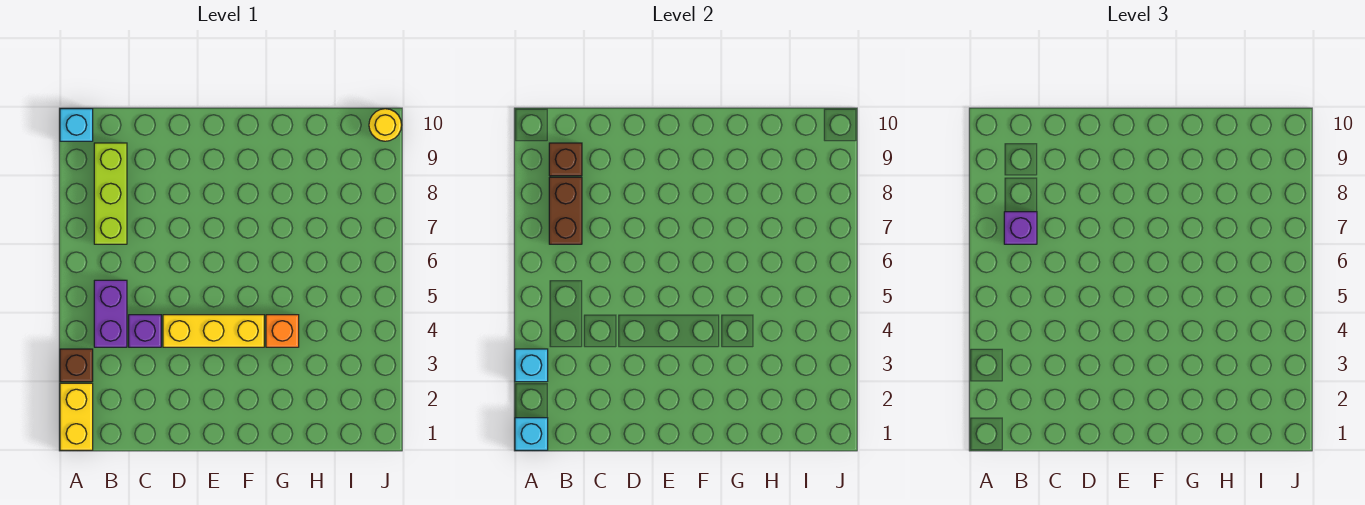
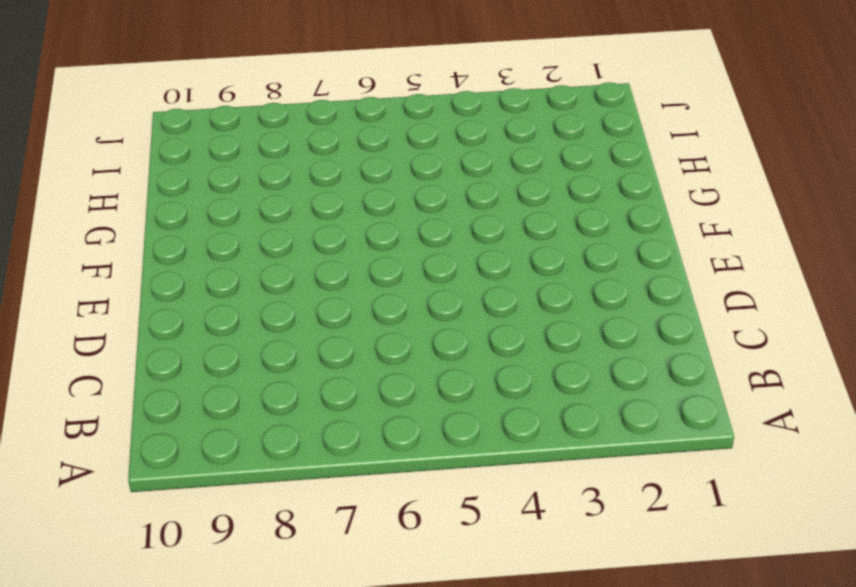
none -> yellow brick A1:A2 level 1
none -> brown brick A3 level 1
none -> cyan brick A10 level 1

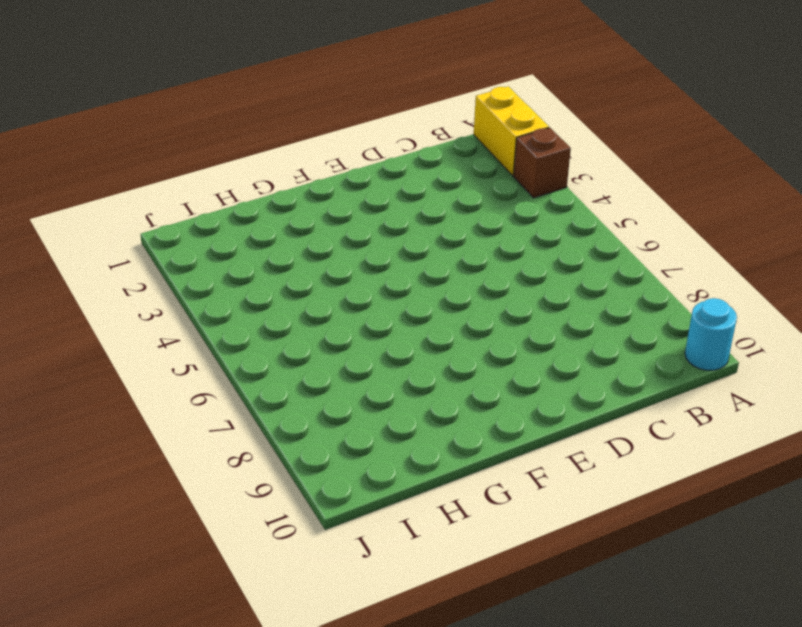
cyan round brick A10 level 1 -> cyan brick A10 level 1
none -> purple brick B4:B5 level 1
none -> lime brick B7:B9 level 1
none -> purple brick C4 level 1

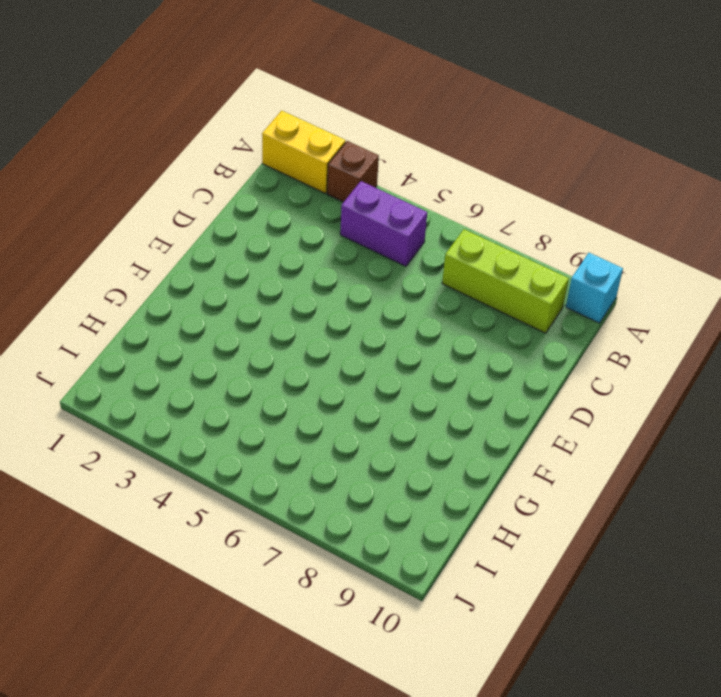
none -> purple brick C4 level 1
none -> yellow brick D4:F4 level 1
none -> orange brick G4 level 1

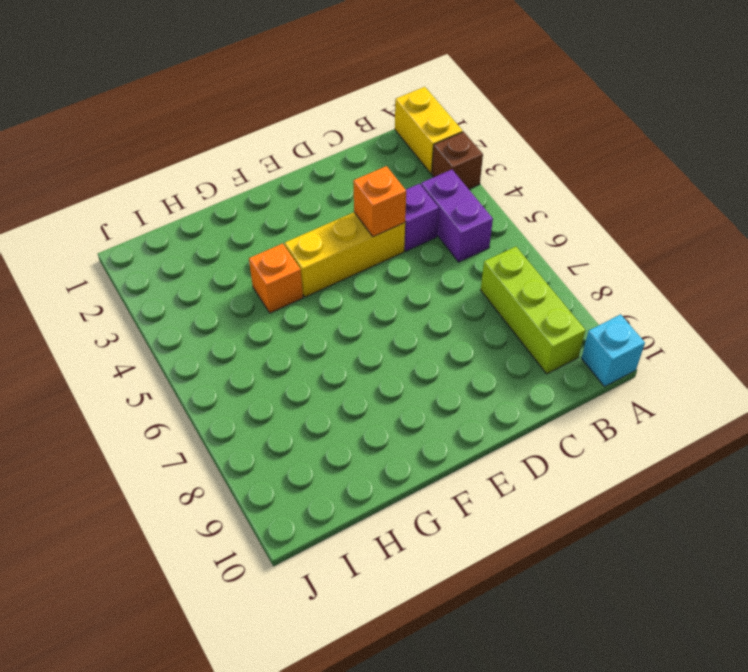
orange brick D4 level 2 -> none
none -> yellow round brick J10 level 1
none -> cyan brick A1 level 2
none -> cyan brick A3 level 2

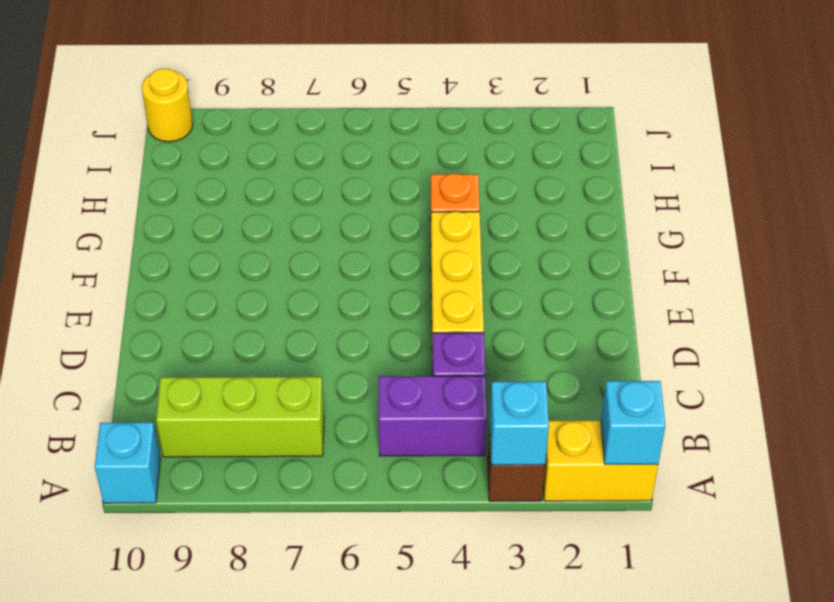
none -> brown brick B7:B8 level 2
none -> brown brick B9 level 2
none -> purple brick B7 level 3

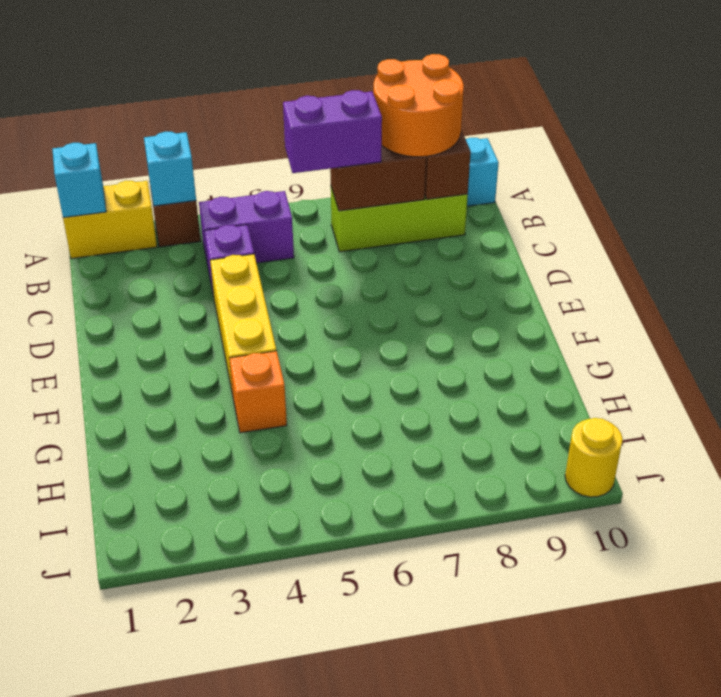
orange round brick A8:B9 level 3 -> none
purple brick B6:B7 level 3 -> purple brick B7 level 3

